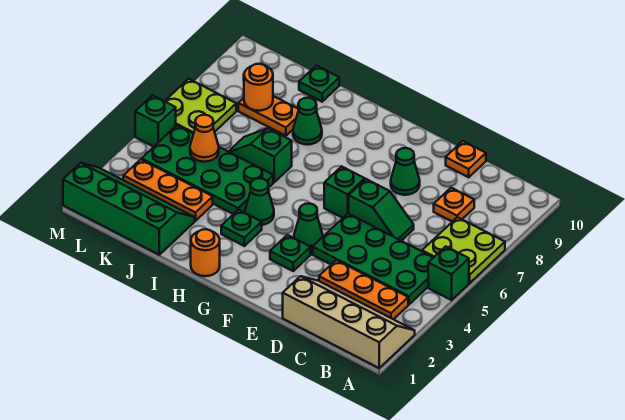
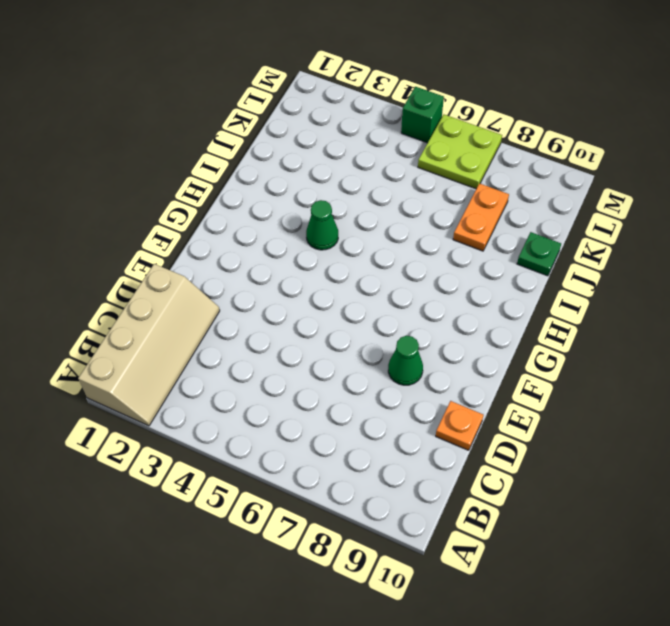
none -> green brick A5 level 1
none -> lime plate A6:B7 level 1
none -> orange plate B3:D3 level 1

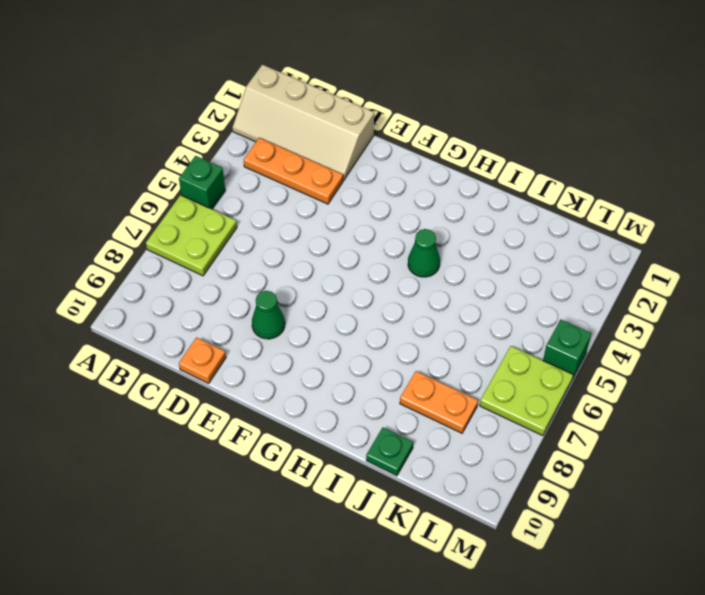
none -> green plate B4:E5 level 1
none -> orange plate C8 level 1
none -> green slope D6:E6 level 1 top E

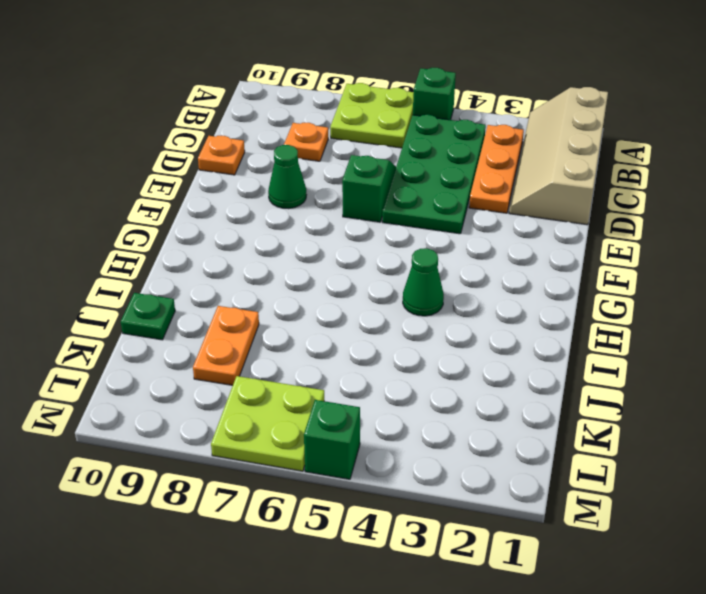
none -> green plate F3 level 1
none -> green cone F4 level 1
none -> green brick F6 level 1

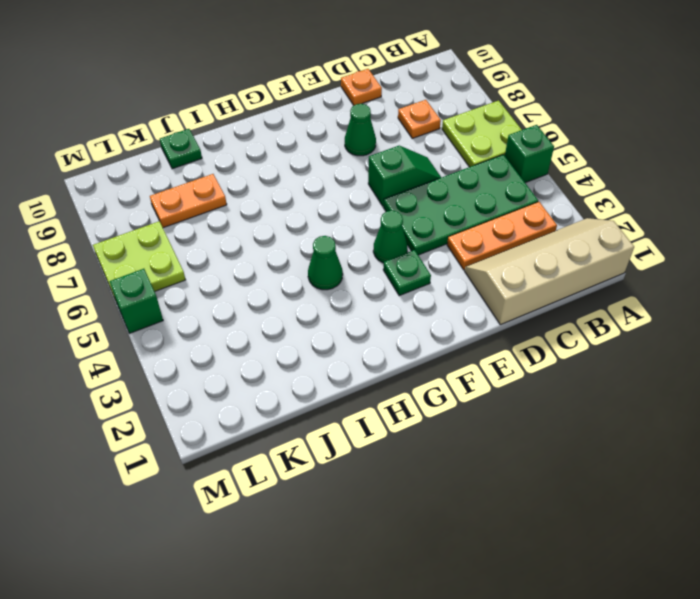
none -> green brick F6 level 1
none -> orange round brick H1 level 1
none -> green plate H3 level 1

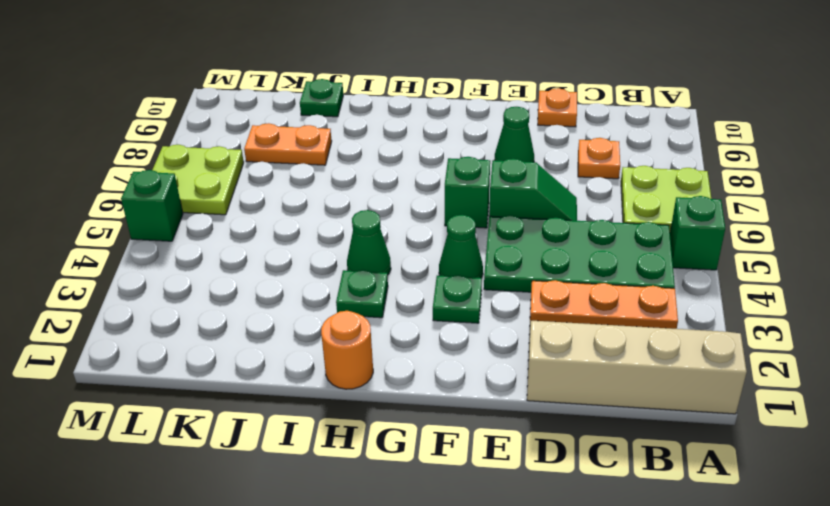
none -> green plate I4:L5 level 1
none -> green slope I6:J6 level 1 top I
none -> green cone I8 level 1

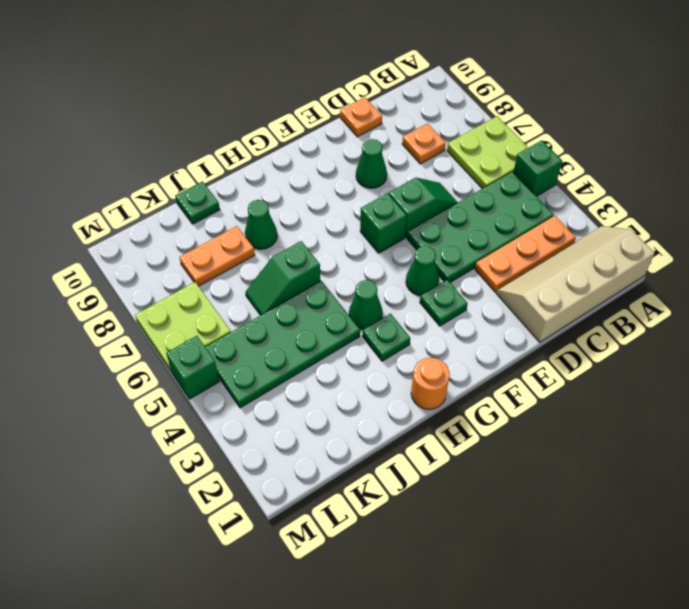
none -> green slope J1:M2 level 1 top 1
none -> orange plate J3:L3 level 1
none -> orange cone K5 level 2

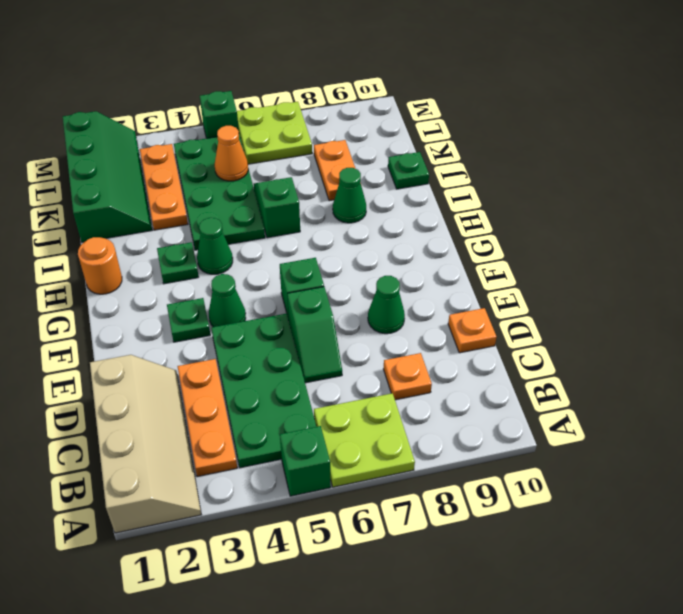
none -> orange round brick K8 level 2

